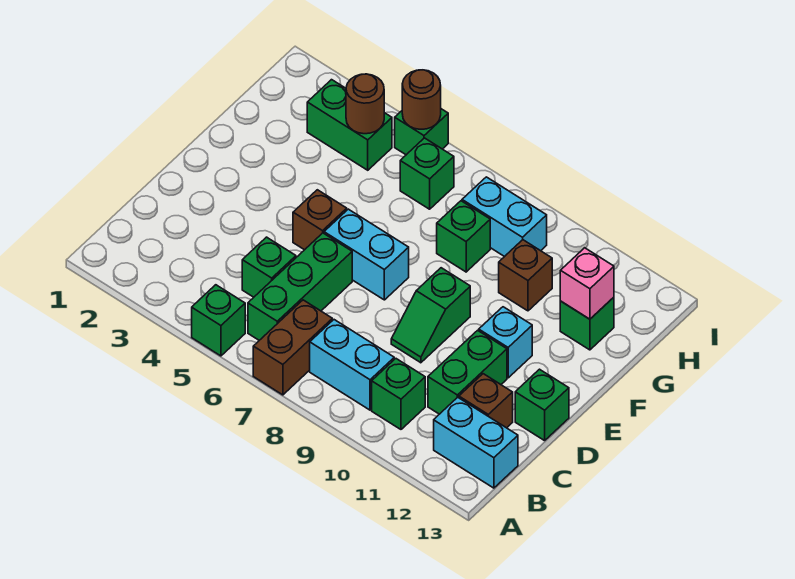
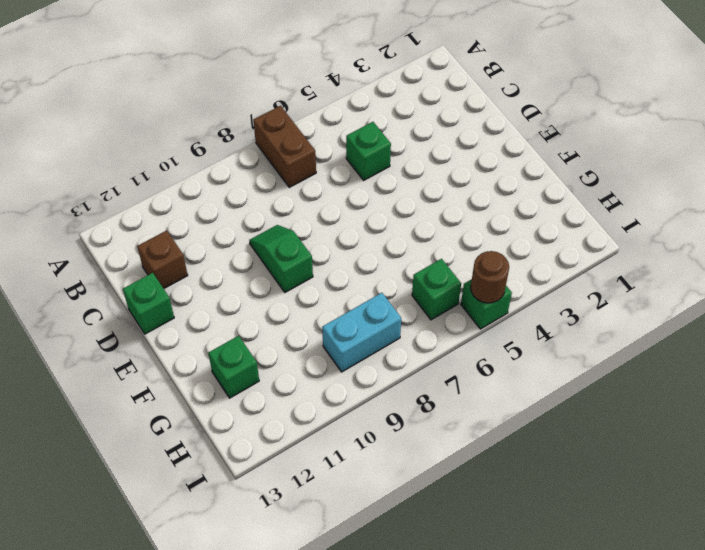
none -> green brick A5 level 1
none -> green brick B6:D6 level 1
none -> cyan brick B8:B9 level 1

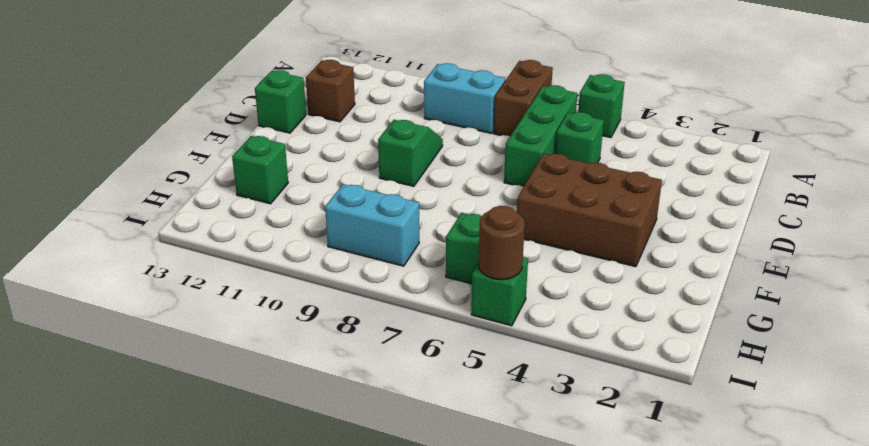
brown brick E3:F5 level 1 -> brown brick E5 level 1
none -> green brick B10 level 1
none -> cyan brick B12:B13 level 1
none -> green brick C11:D11 level 1

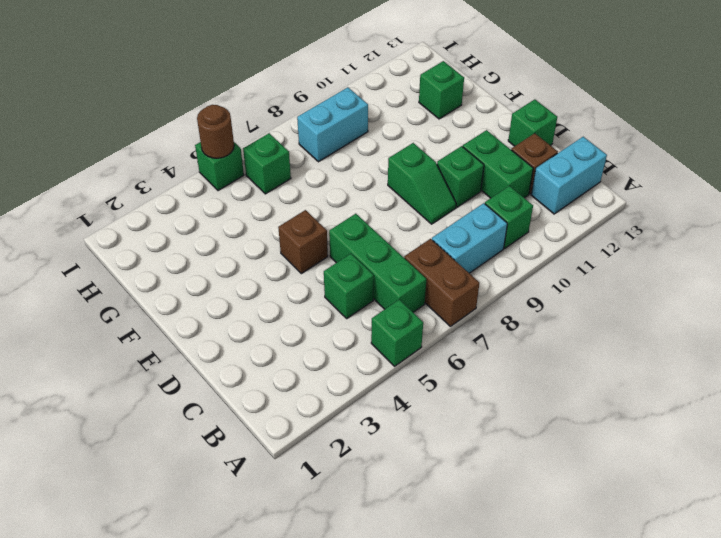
green brick D10 level 1 -> green brick G8 level 1
none -> cyan brick E6:E7 level 1
none -> cyan brick E11 level 1
none -> brown brick G10 level 1

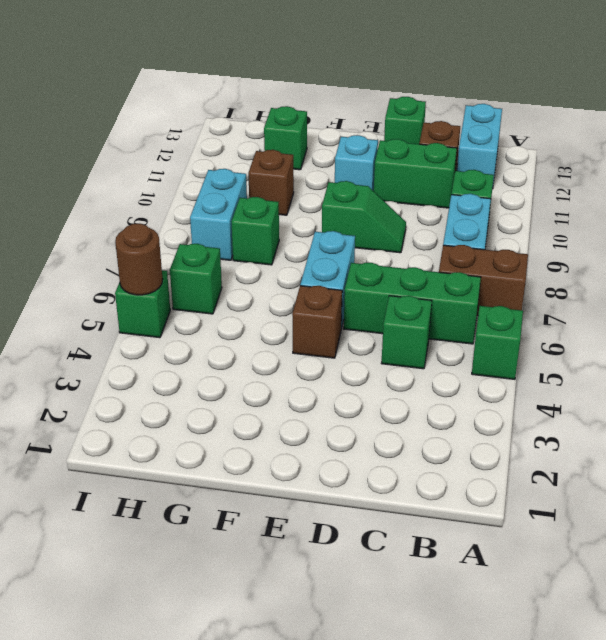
none -> green brick H3:H4 level 1
none -> pink brick G12 level 2
none -> brown round brick H4 level 2

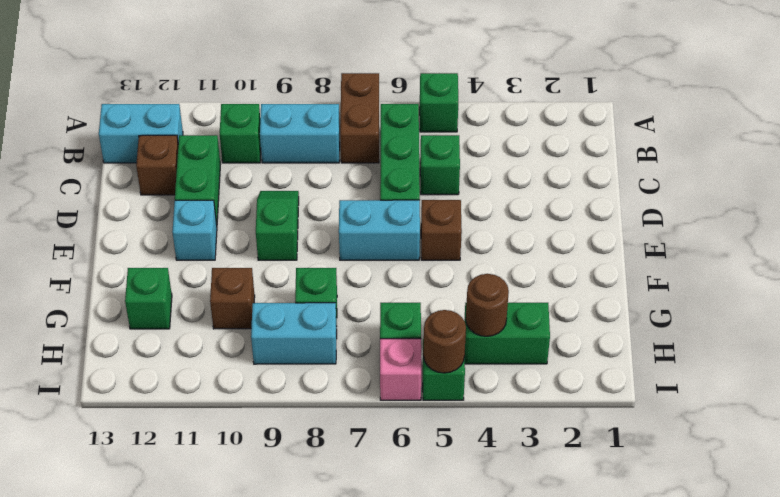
pink brick I6 level 1 -> pink brick G12 level 2
none -> green brick D13 level 1

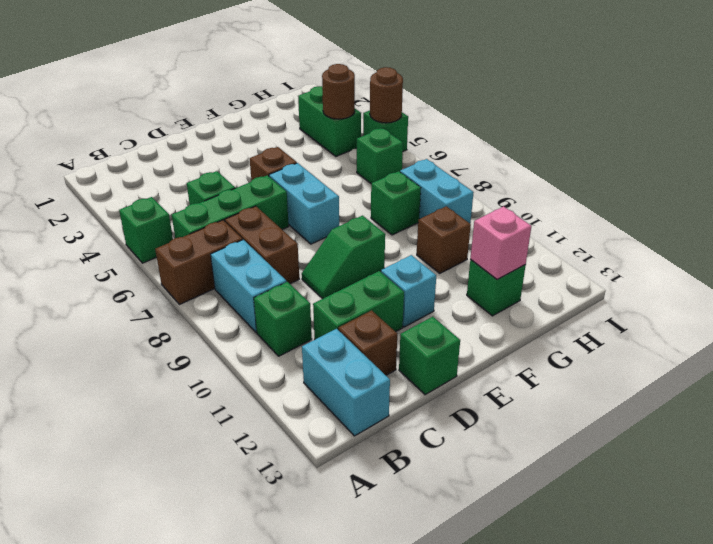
brown brick C7:C8 level 1 -> none

